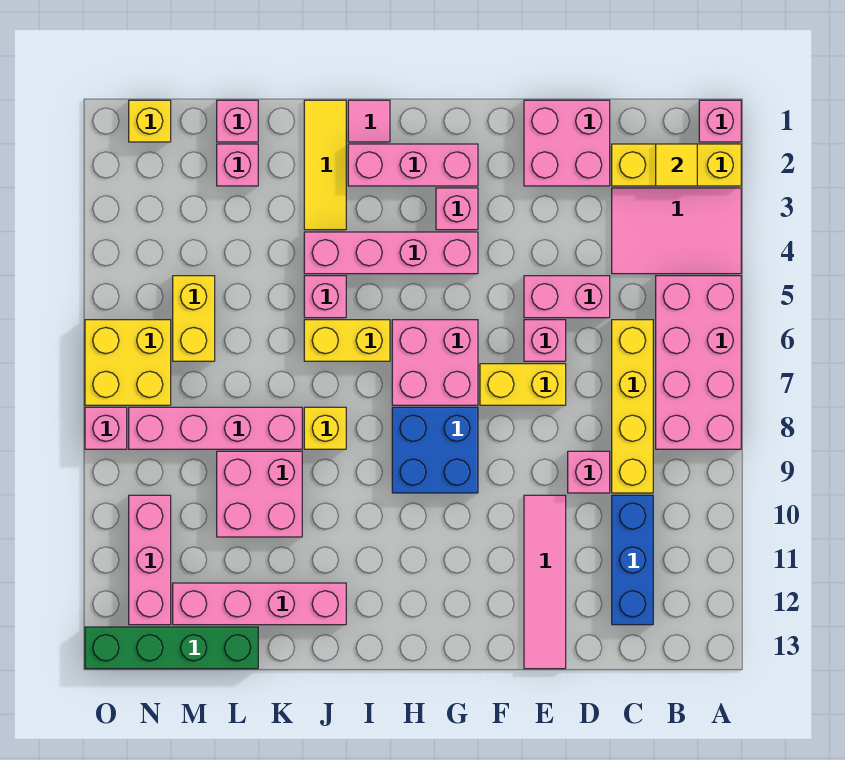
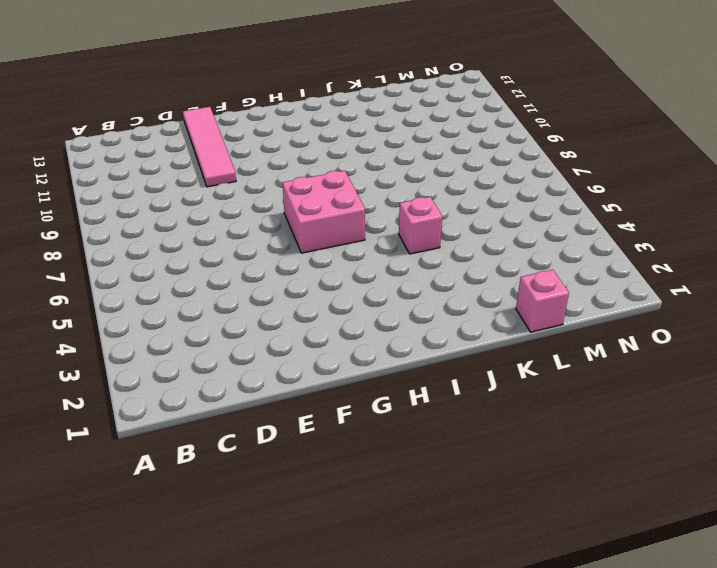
none -> pink brick A1 level 1
none -> yellow brick A2:C2 level 1
none -> pink tile A3:C4 level 1
none -> pink brick A5:B8 level 1

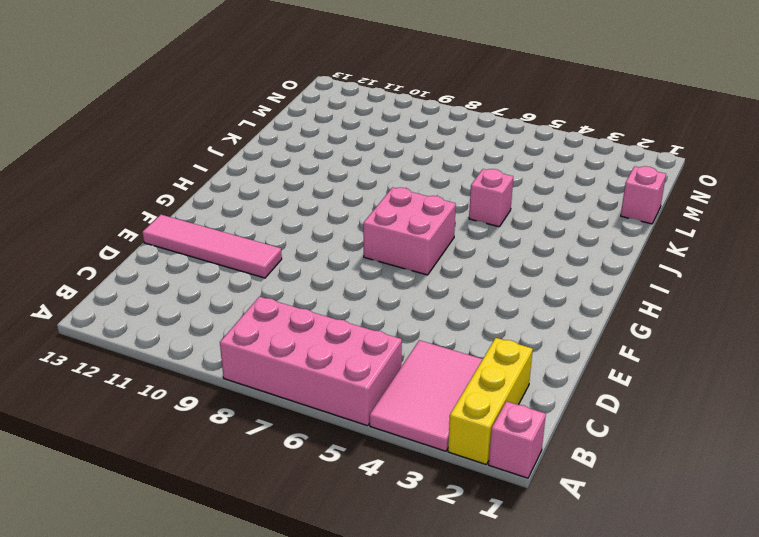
none -> yellow brick C6:C9 level 1
none -> blue brick C10:C12 level 1
none -> pink brick D1:E2 level 1
none -> pink brick D5:E5 level 1

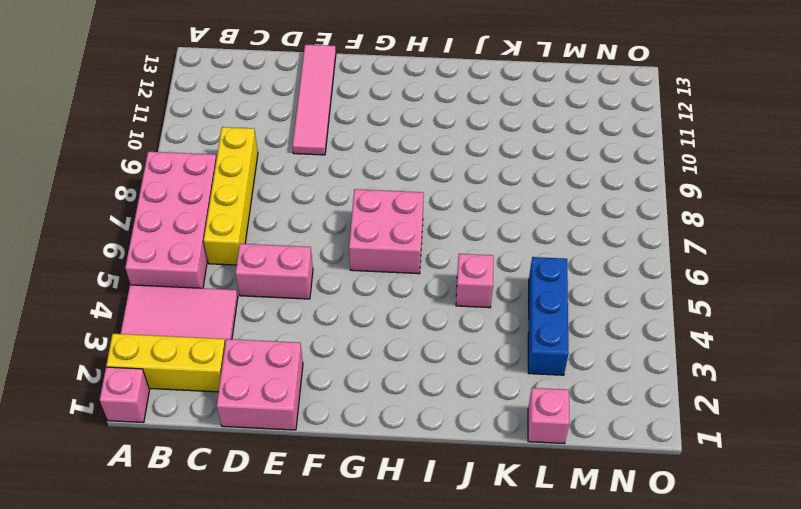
blue brick L3:L5 level 1 -> blue brick C10:C12 level 1
none -> pink brick D9 level 1
none -> pink brick E6 level 1
none -> yellow brick E7:F7 level 1
none -> pink brick G2:I2 level 1

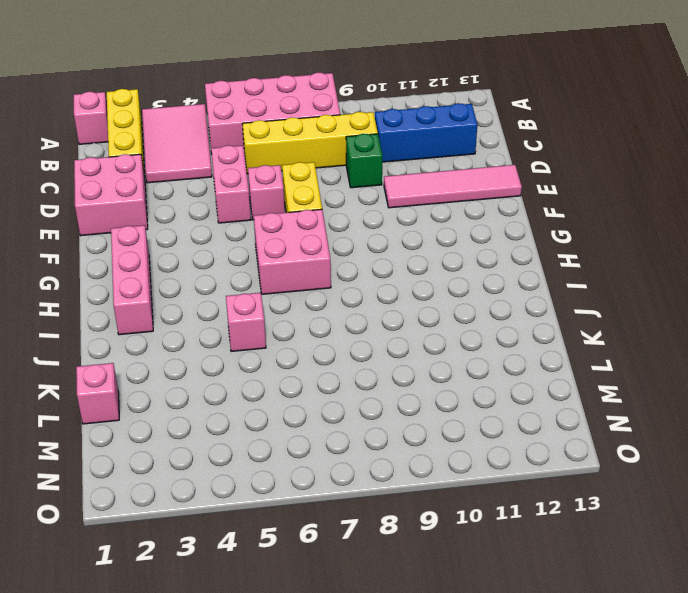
green brick D9 level 1 -> pink brick D9 level 1
none -> pink brick G3 level 1
none -> pink brick G4:J4 level 1
none -> blue brick G8:H9 level 1
none -> pink tile I1 level 1

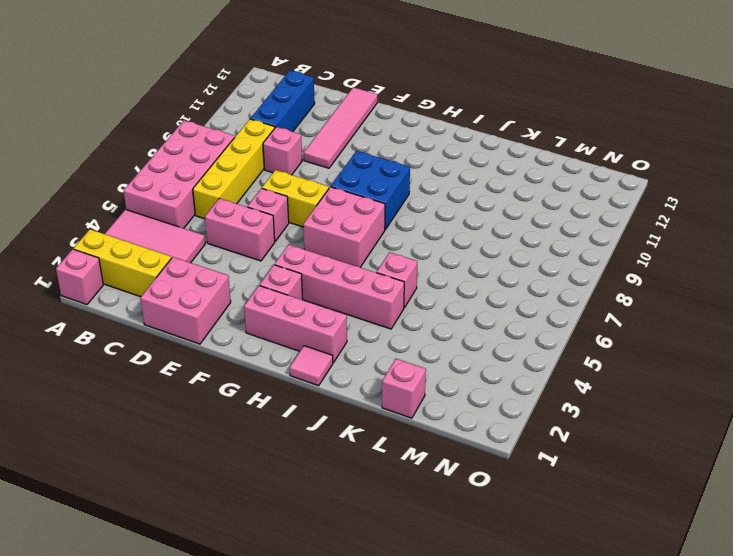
none -> yellow brick I6:J6 level 1
none -> yellow tile J1:J3 level 1
none -> yellow brick J8 level 1
none -> pink brick J12:M12 level 1

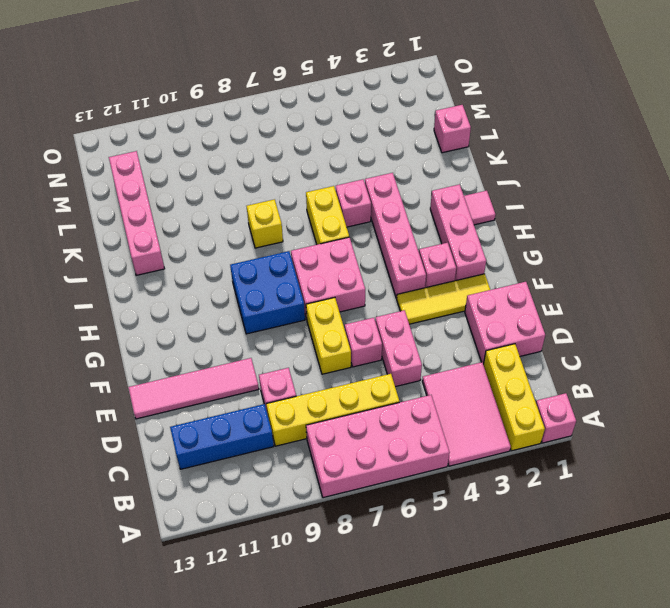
yellow tile F2:F4 level 1 -> yellow tile J1:J3 level 1
none -> pink brick K8:N8 level 1
none -> pink brick K9:L10 level 1
none -> pink brick L2 level 1
none -> green brick L13:O13 level 1

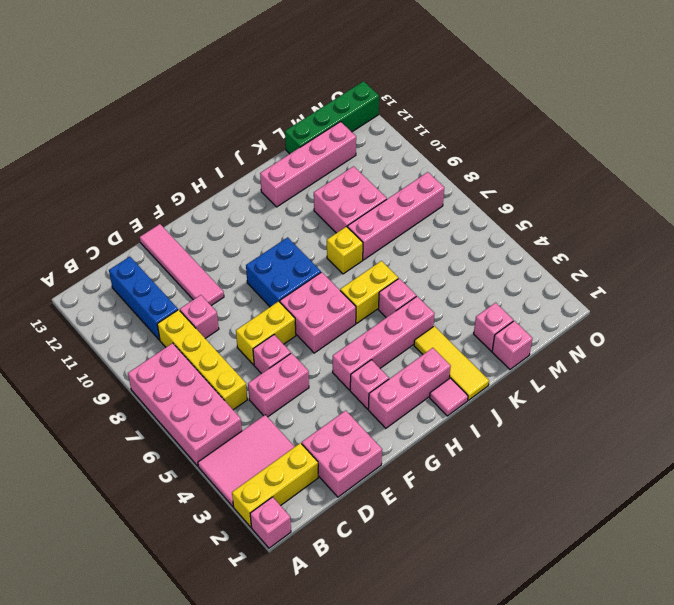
none -> yellow brick M5:M6 level 1
none -> yellow brick N1 level 1
none -> yellow brick N6:O7 level 1
none -> pink brick N10:N12 level 1

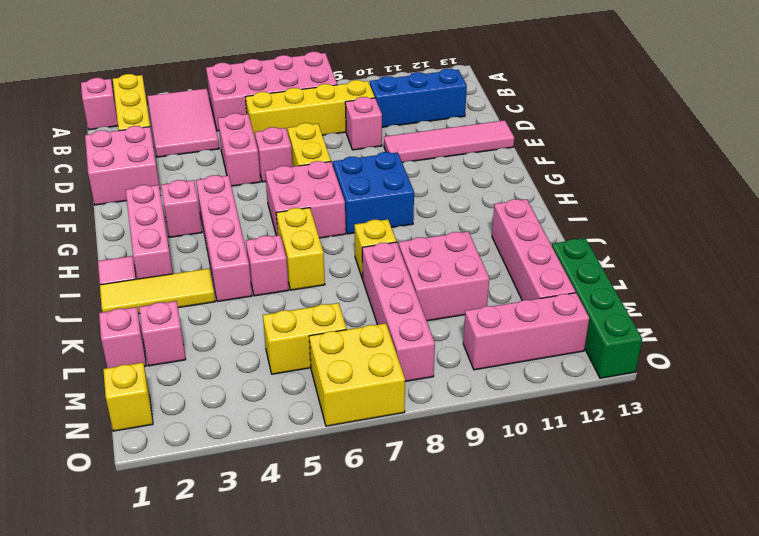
none -> pink brick O8 level 1
none -> yellow tile B2 level 2

